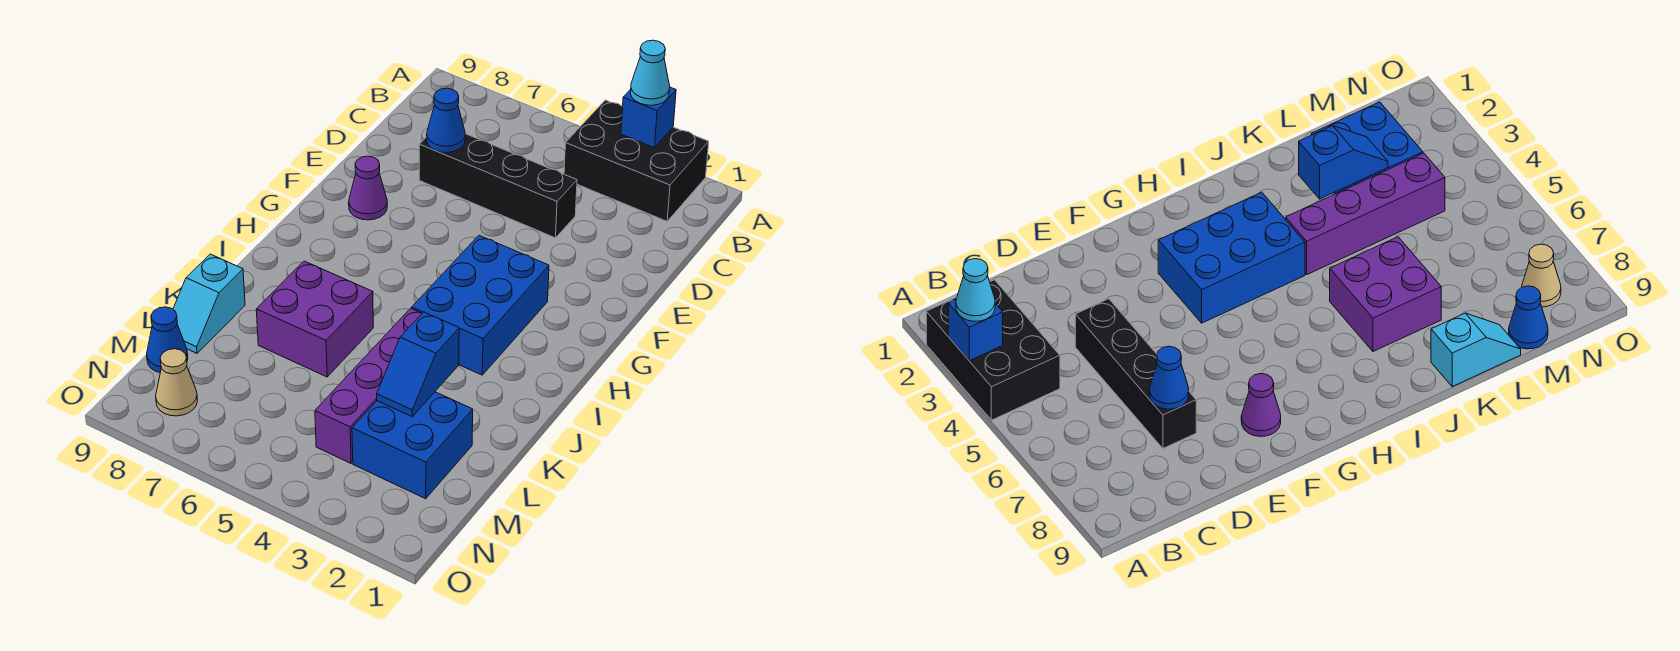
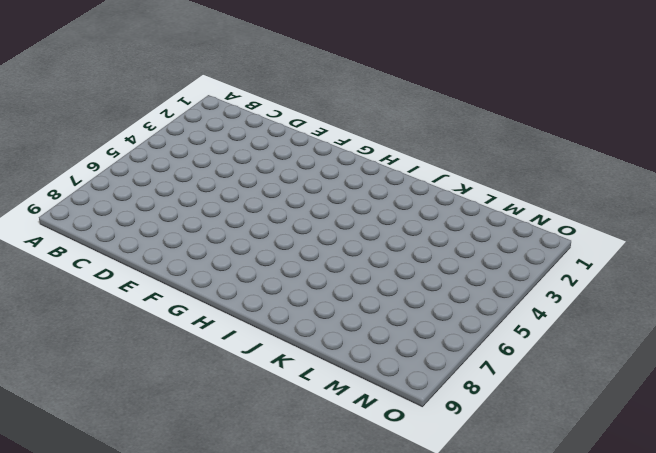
none -> black brick A2:B4 level 1
none -> black brick D4:D7 level 1
none -> purple cone F8 level 1

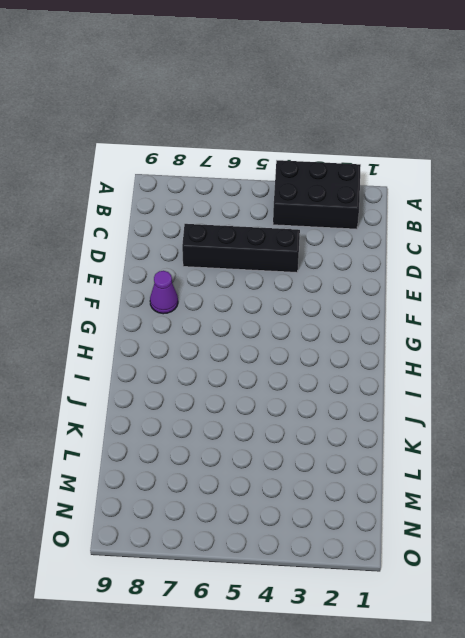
none -> blue brick G3:I4 level 1
none -> purple brick J4:M4 level 1
none -> purple brick J6:K7 level 1

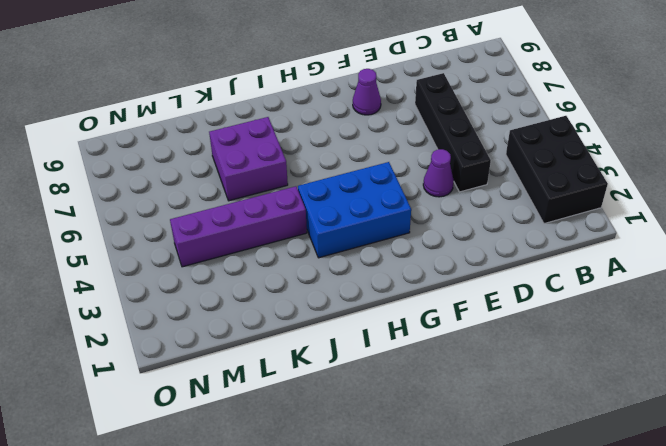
purple cone E4 level 1 -> none
none -> cyan slope K9:L9 level 1 top K
none -> blue brick L2:M3 level 1
none -> blue cone M9 level 1

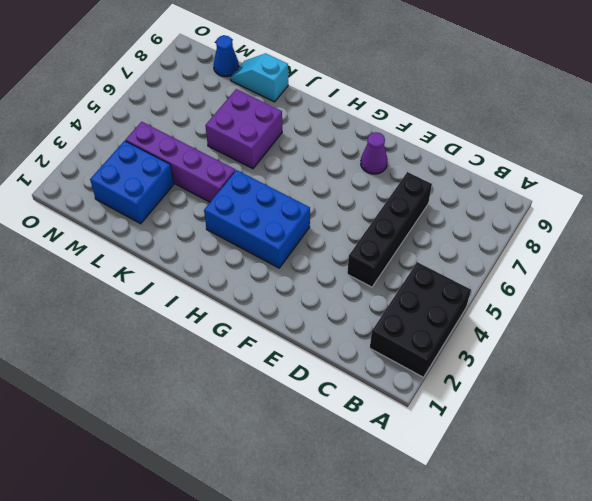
none -> tan cone N8 level 1
none -> blue brick A3 level 2
none -> blue cone D7 level 2

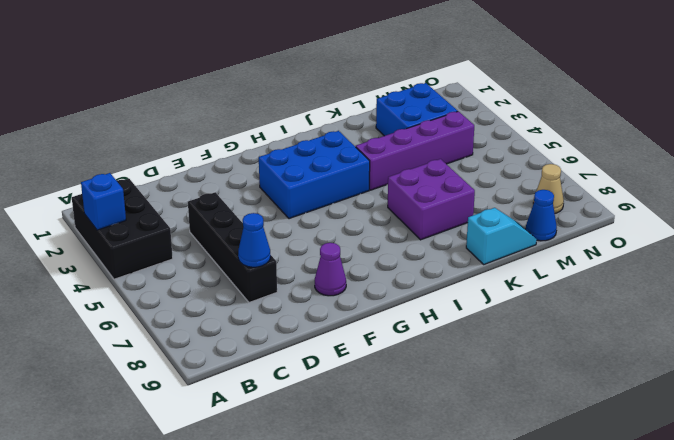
none -> blue slope K3:L3 level 2 top K
none -> cyan cone A3 level 3

